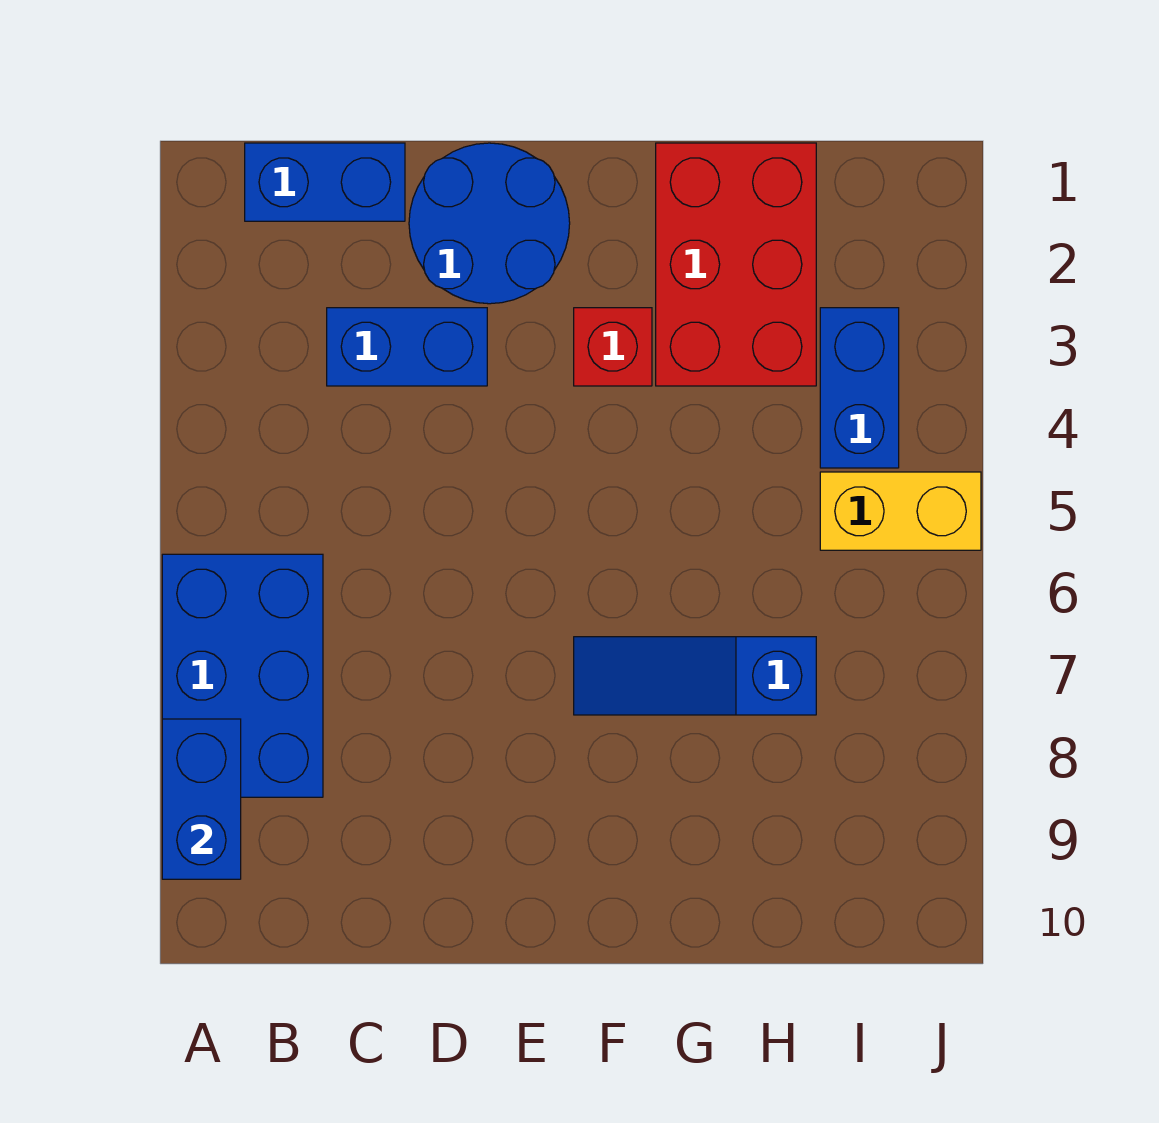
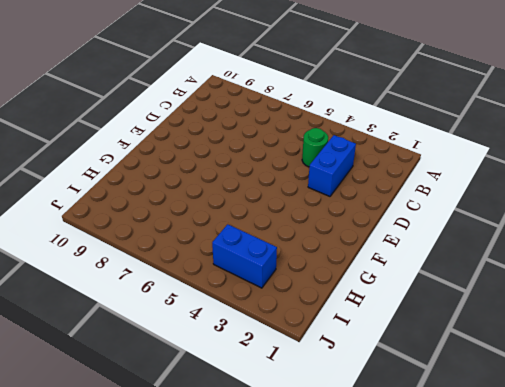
green round brick C4 level 1 -> none
none -> blue brick A6:B8 level 1
none -> blue brick B1:C1 level 1

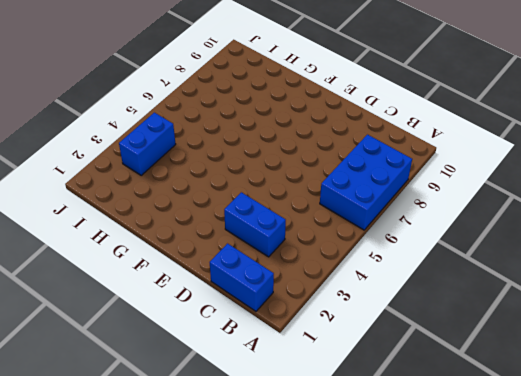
none -> blue round brick D1:E2 level 1
none -> red brick F3 level 1

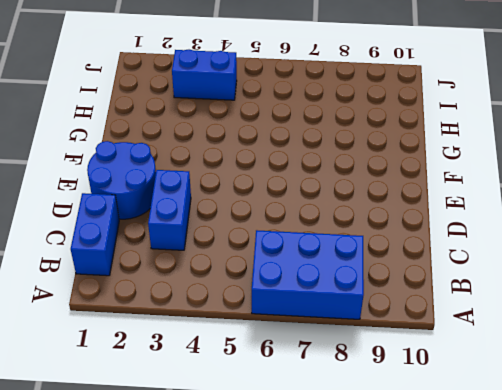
none -> red brick F3 level 1
none -> blue slope F7:H7 level 1 top H

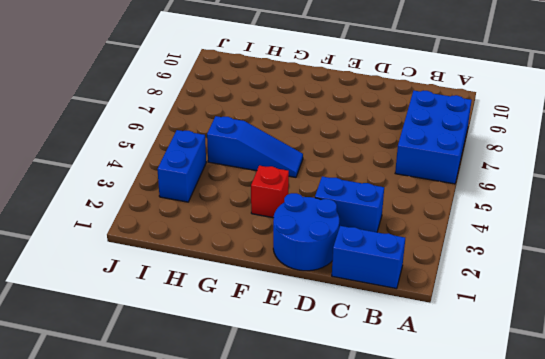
blue slope F5:H5 level 1 top H -> blue slope F7:H7 level 1 top H
none -> red brick G1:H3 level 1
none -> yellow brick I5:J5 level 1

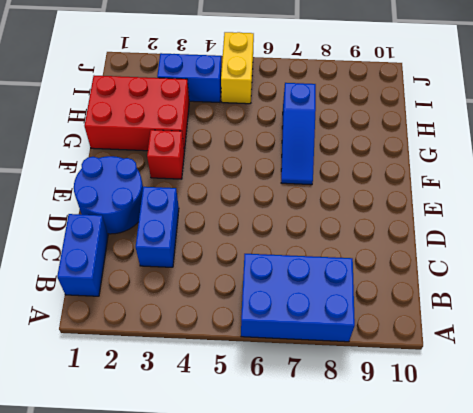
none -> blue brick A8:A9 level 2

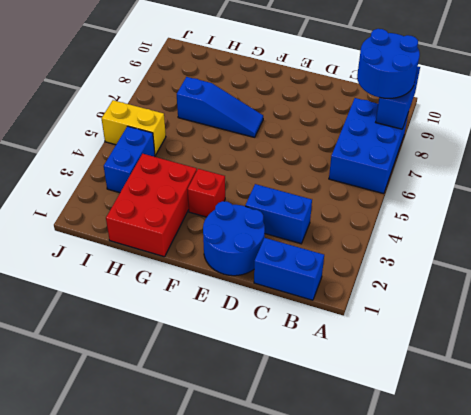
blue round brick A8:B9 level 3 -> none

